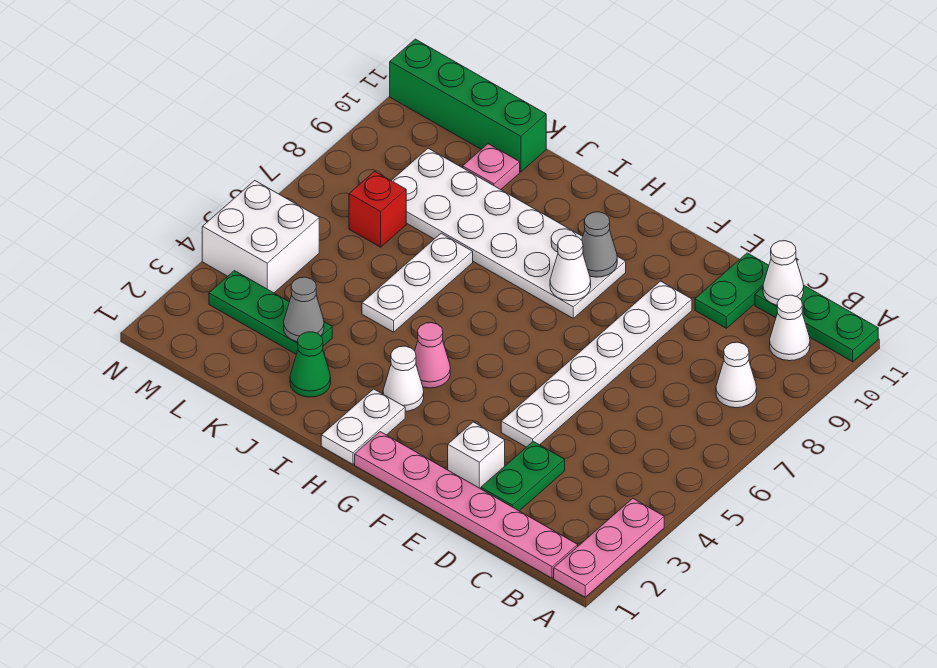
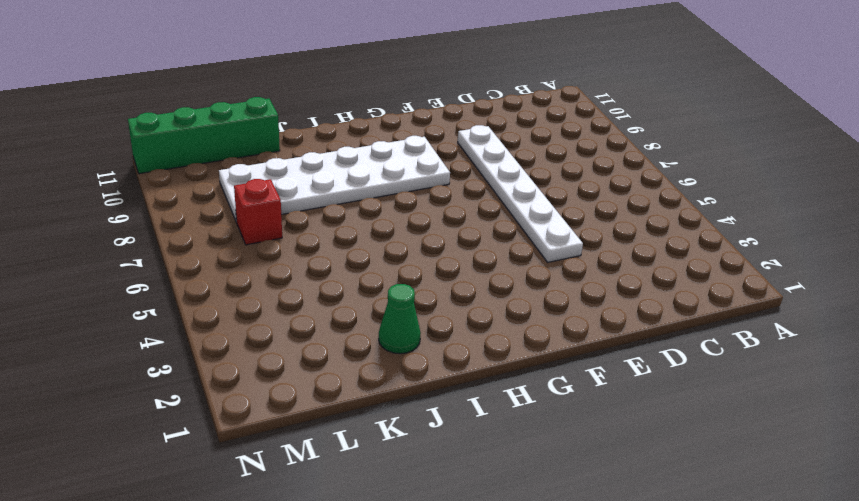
none -> pink plate A1:A3 level 1
none -> green plate A11:C11 level 1
none -> pink plate B1:G1 level 1

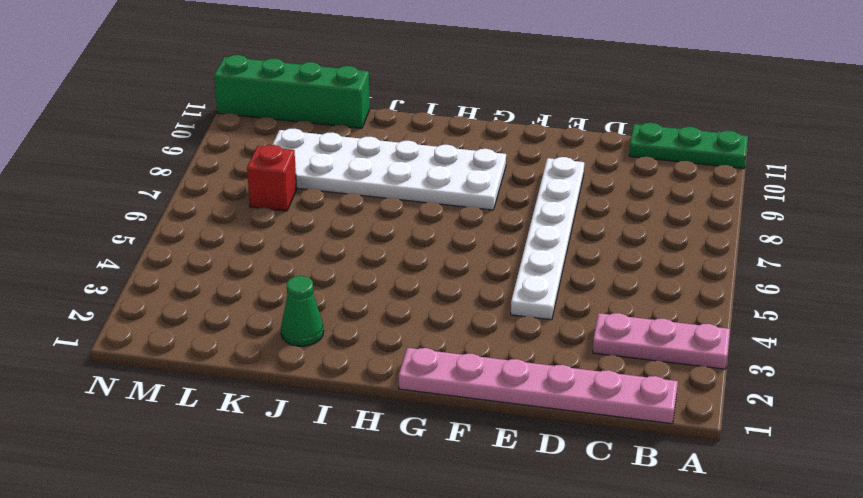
pink plate A3:C3 level 1 -> pink plate A1:A3 level 1
none -> white cone B8 level 1
none -> white cone B10 level 1
none -> green plate D2:D3 level 1

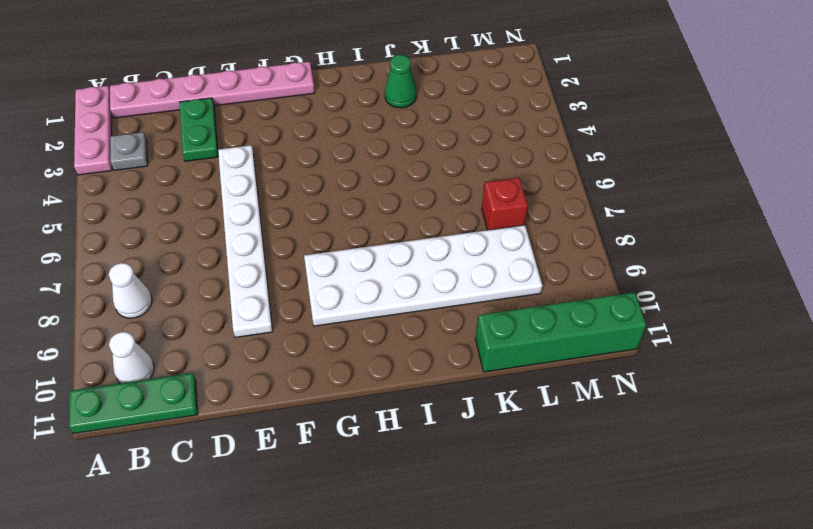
grey plate B3 level 1 -> none
none -> green plate D10:D11 level 1
none -> white brick E2 level 1
none -> white plate H1:H2 level 1

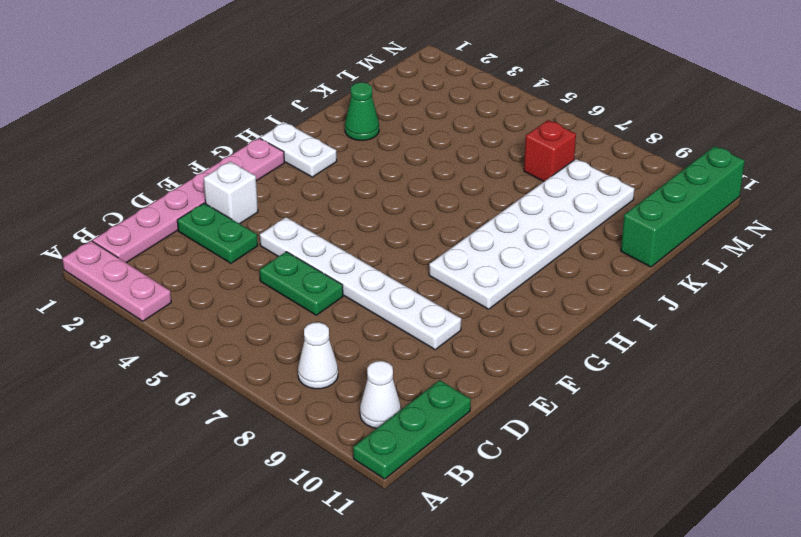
green plate D5:D6 level 1 -> green plate D10:D11 level 1
none -> white cone H3 level 1
none -> pink cone H4 level 1
none -> white plate J5:J7 level 1

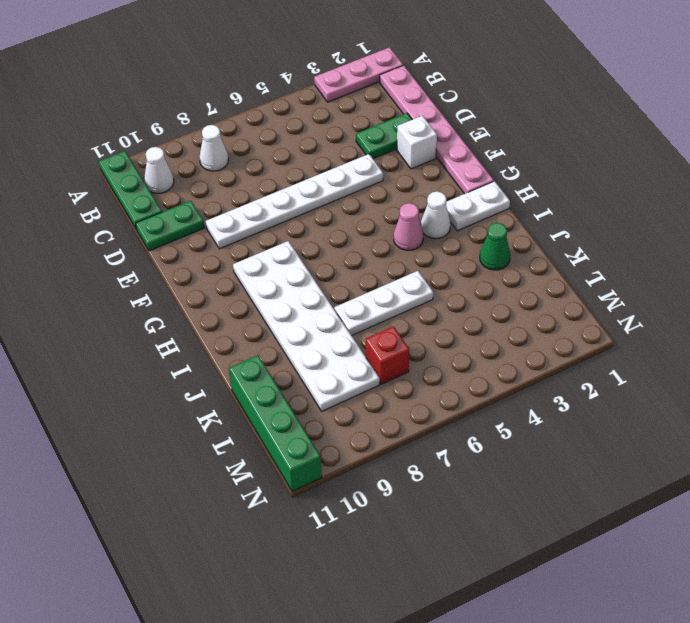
none -> green plate K3:M3 level 1
none -> pink plate K10 level 1
none -> white brick M4:N5 level 1

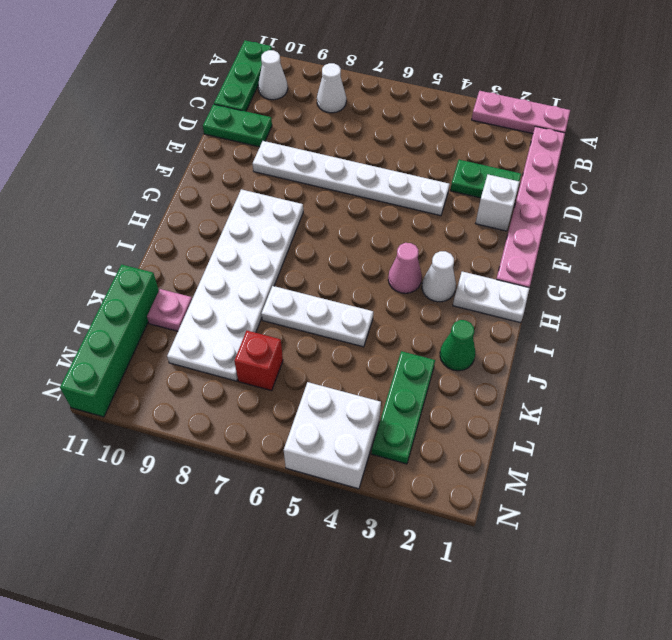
none -> white cone C11 level 2
none -> white cone G8 level 2
none -> grey cone G9 level 2

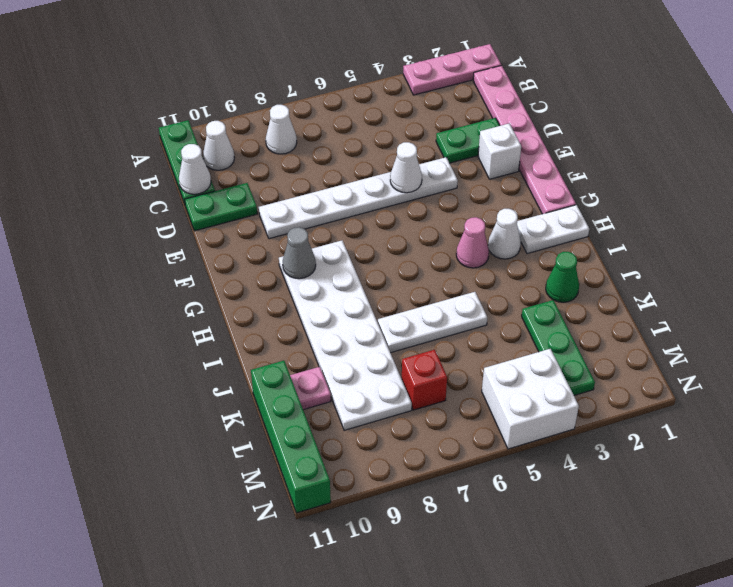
white cone E5 level 2 -> white cone G8 level 2
none -> grey cone K3 level 2

